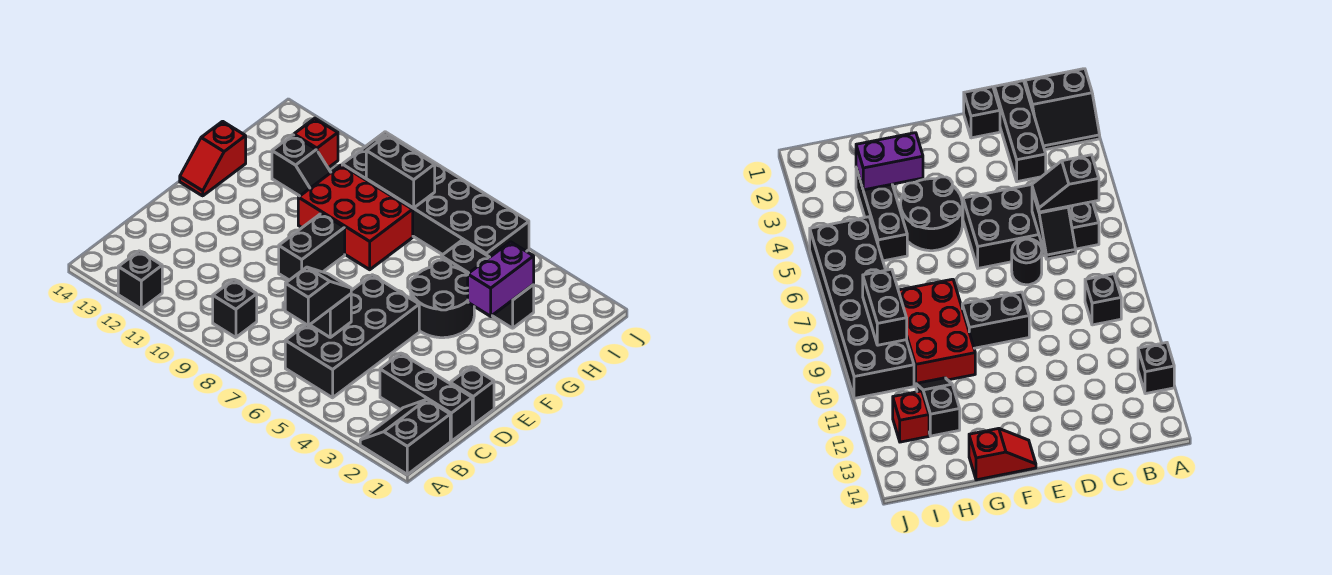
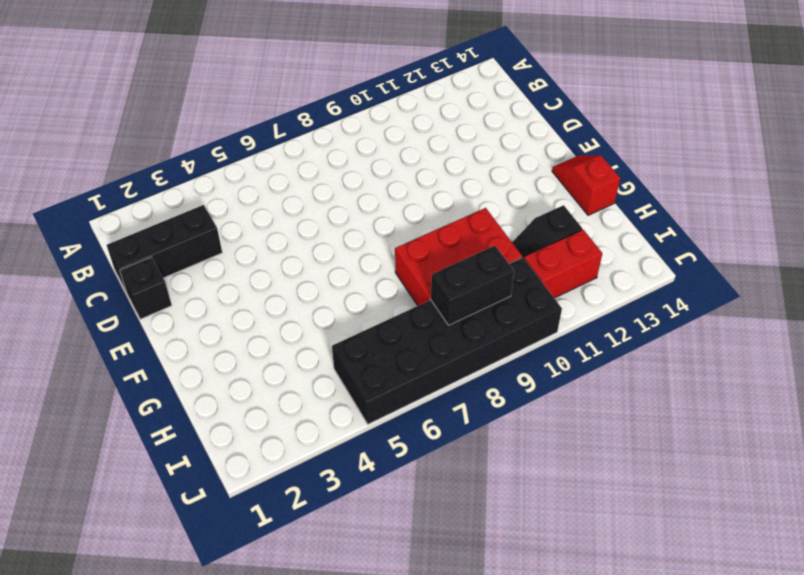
red brick I11:I12 level 1 -> red brick I12 level 1
none -> black slope A1:B2 level 1 top 1
none -> black brick A12 level 1
none -> black brick B5:E6 level 1

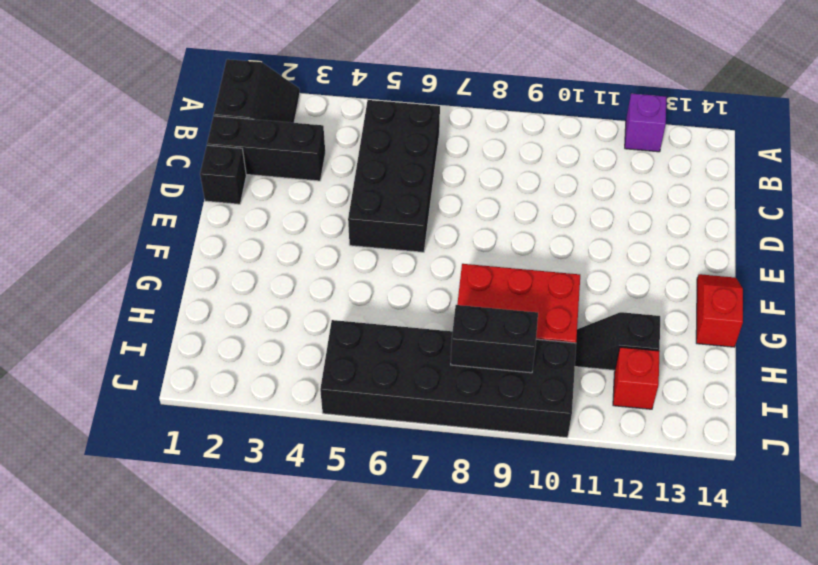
purple brick A12 level 1 -> black brick A12 level 1
none -> black brick B9 level 1
none -> black round brick D7 level 1
none -> black brick E9:F9 level 1

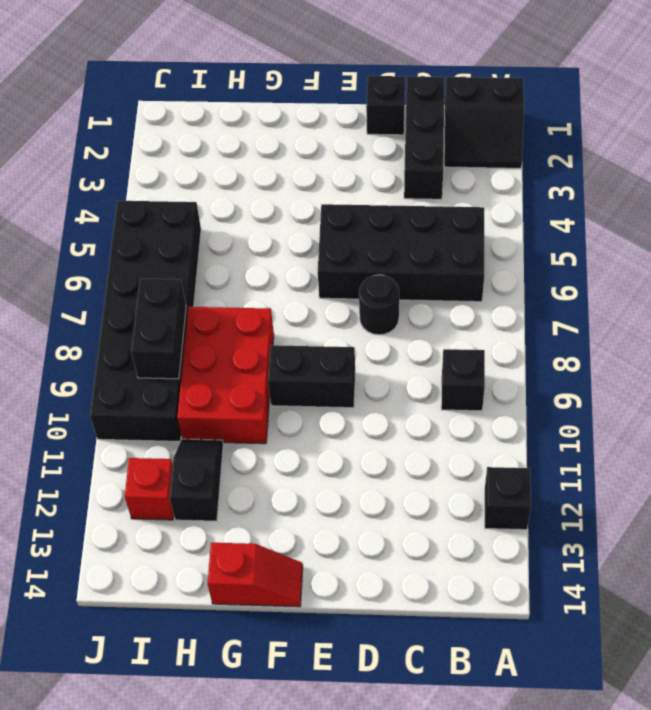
none -> black round brick F4:G5 level 1
none -> black brick H3:H5 level 1
none -> black slope C6:C7 level 2 top 6

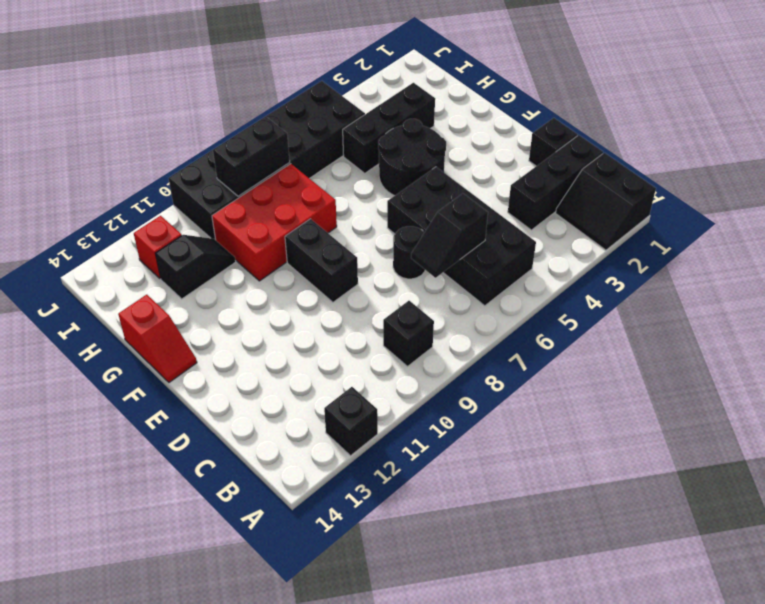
none -> purple brick G3:H3 level 2
none -> black slope B6:C6 level 3 top B

